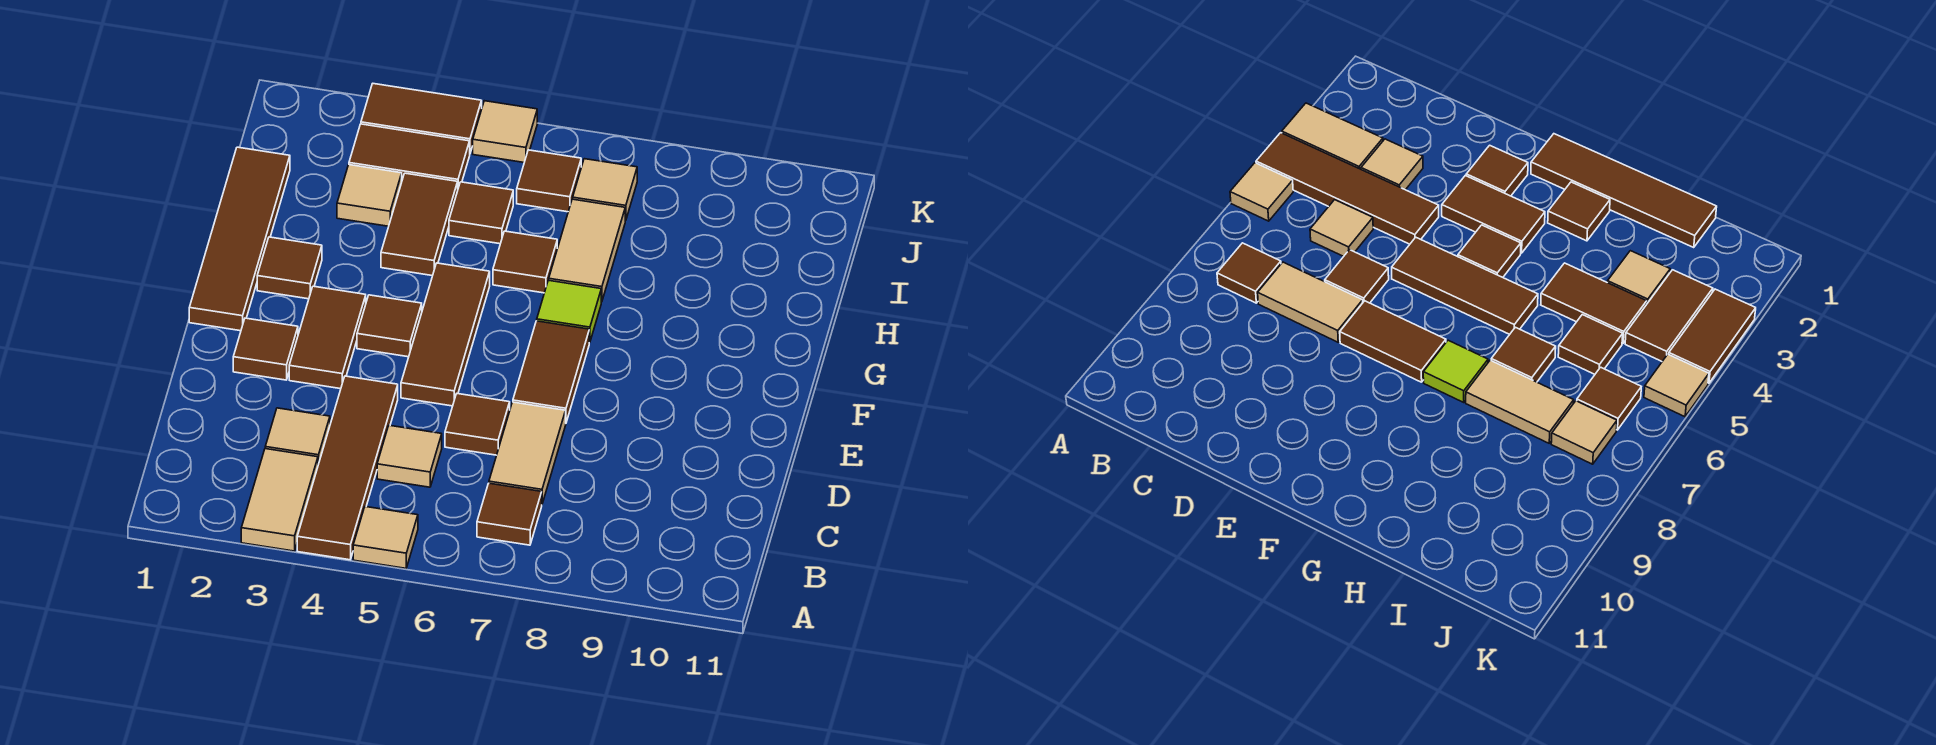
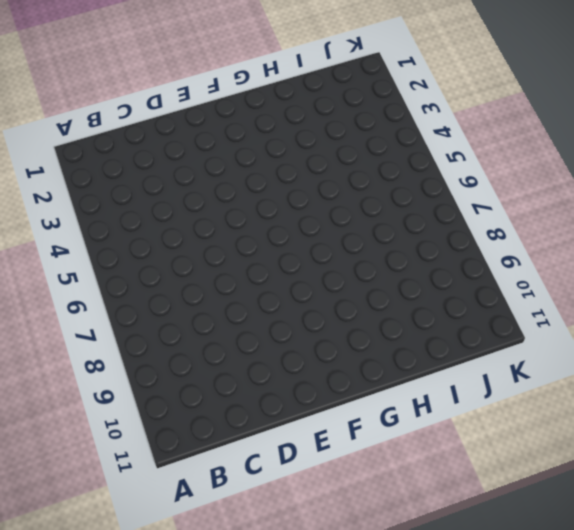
none -> tan tile A3:B3 level 1
none -> brown tile A4:D4 level 1
none -> tan tile A5 level 1

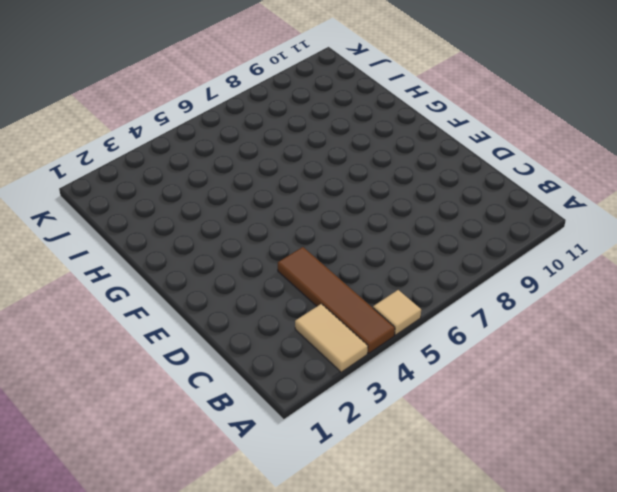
none -> brown tile B7 level 1
none -> tan tile C3 level 1
none -> tan tile C5 level 1

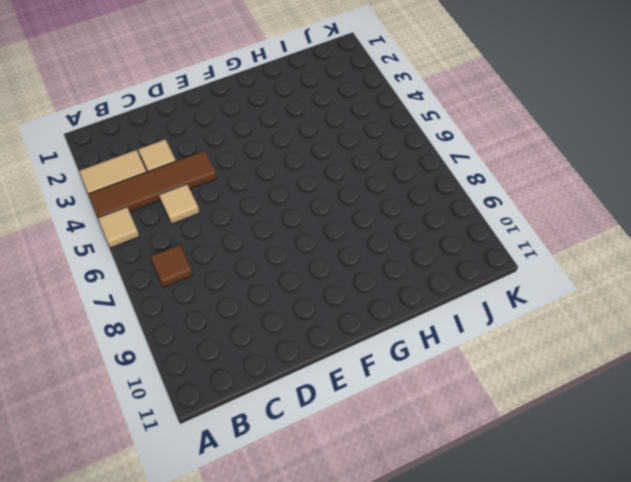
none -> tan tile C7:D7 level 1
none -> brown tile D6 level 1
none -> brown tile E2 level 1

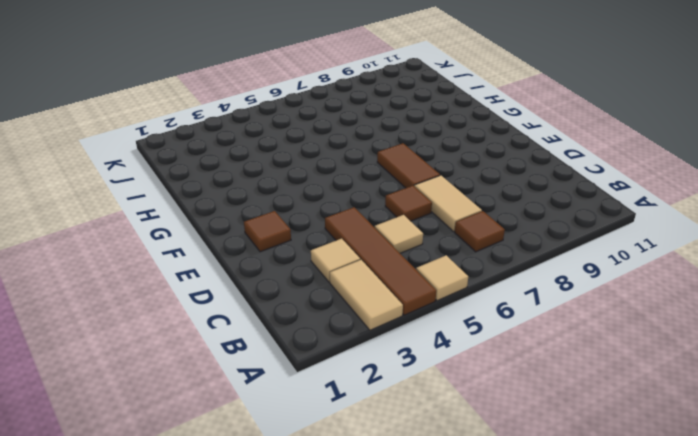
none -> brown tile E3:F3 level 1
none -> brown tile E5:G5 level 1
none -> brown tile F1:I1 level 1

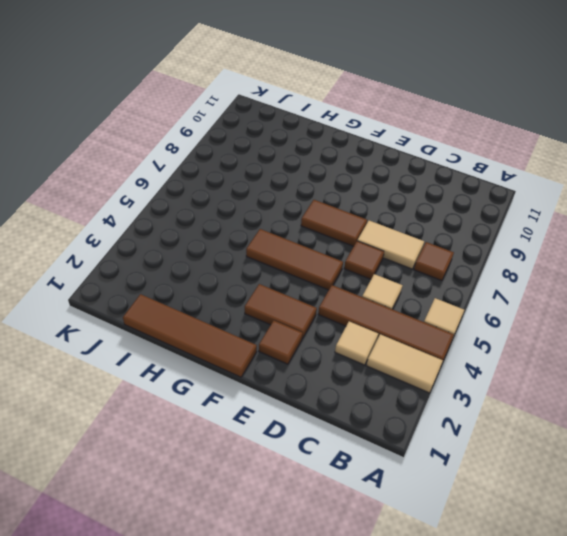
none -> brown tile F4 level 1
none -> brown tile G2 level 1
none -> lime tile G7 level 1

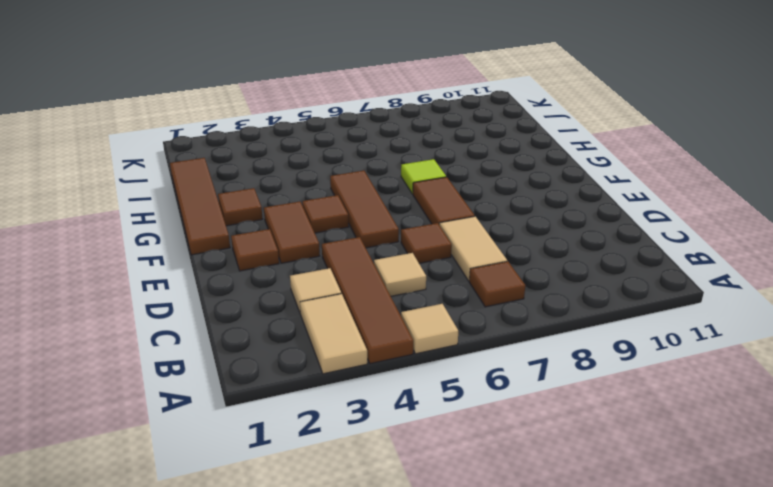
none -> brown tile H4:I4 level 1
none -> brown tile H6 level 1
none -> tan tile H7:I7 level 1

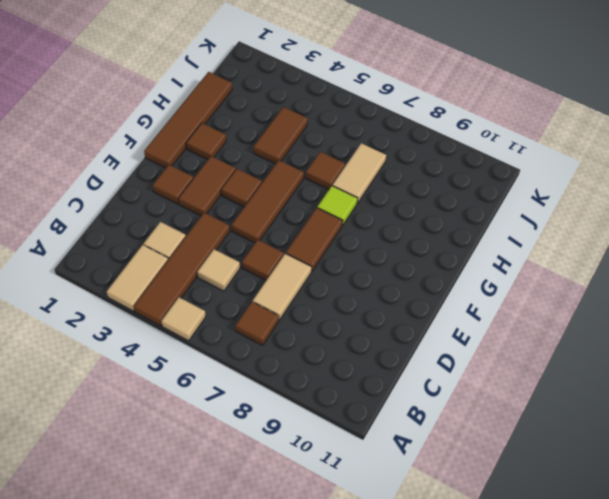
none -> tan tile I3 level 1
none -> brown tile I5 level 1
none -> brown tile J3:J4 level 1

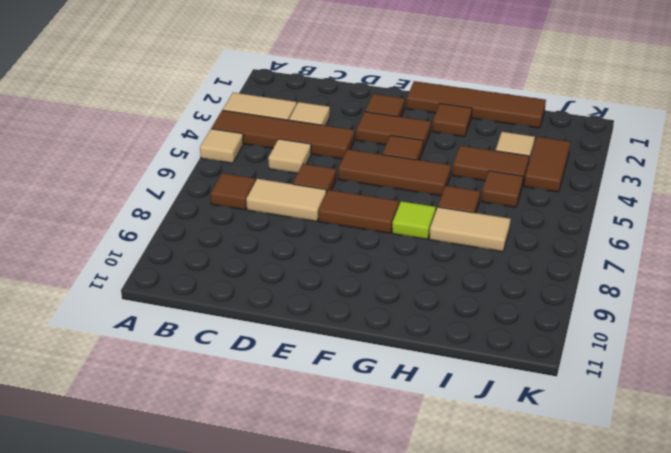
none -> brown tile J6 level 1
none -> tan tile J7 level 1
none -> brown tile K3:K4 level 1

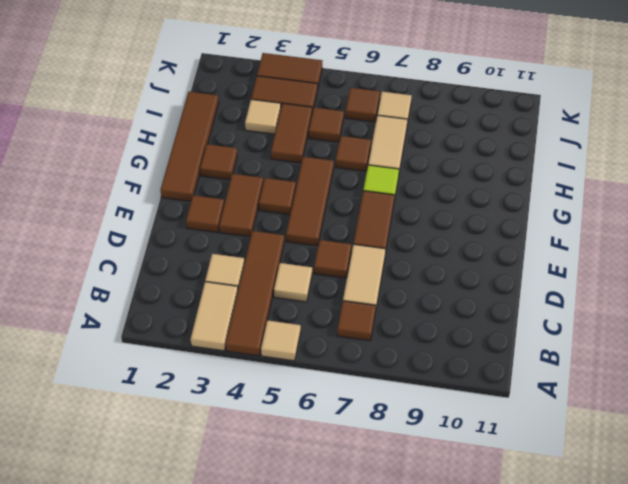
none -> tan tile K5 level 1

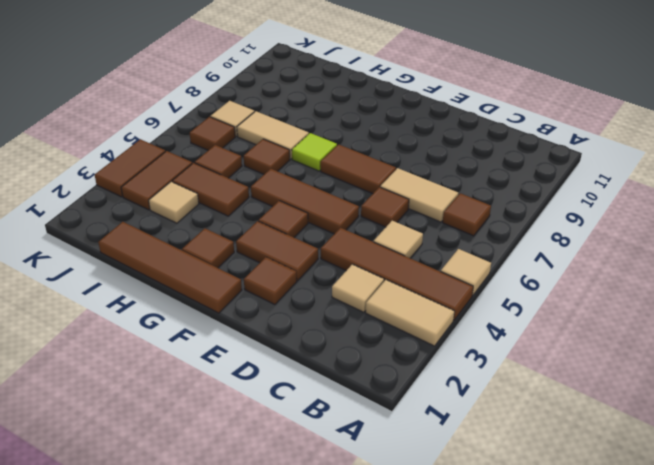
none -> tan tile K5 level 1

